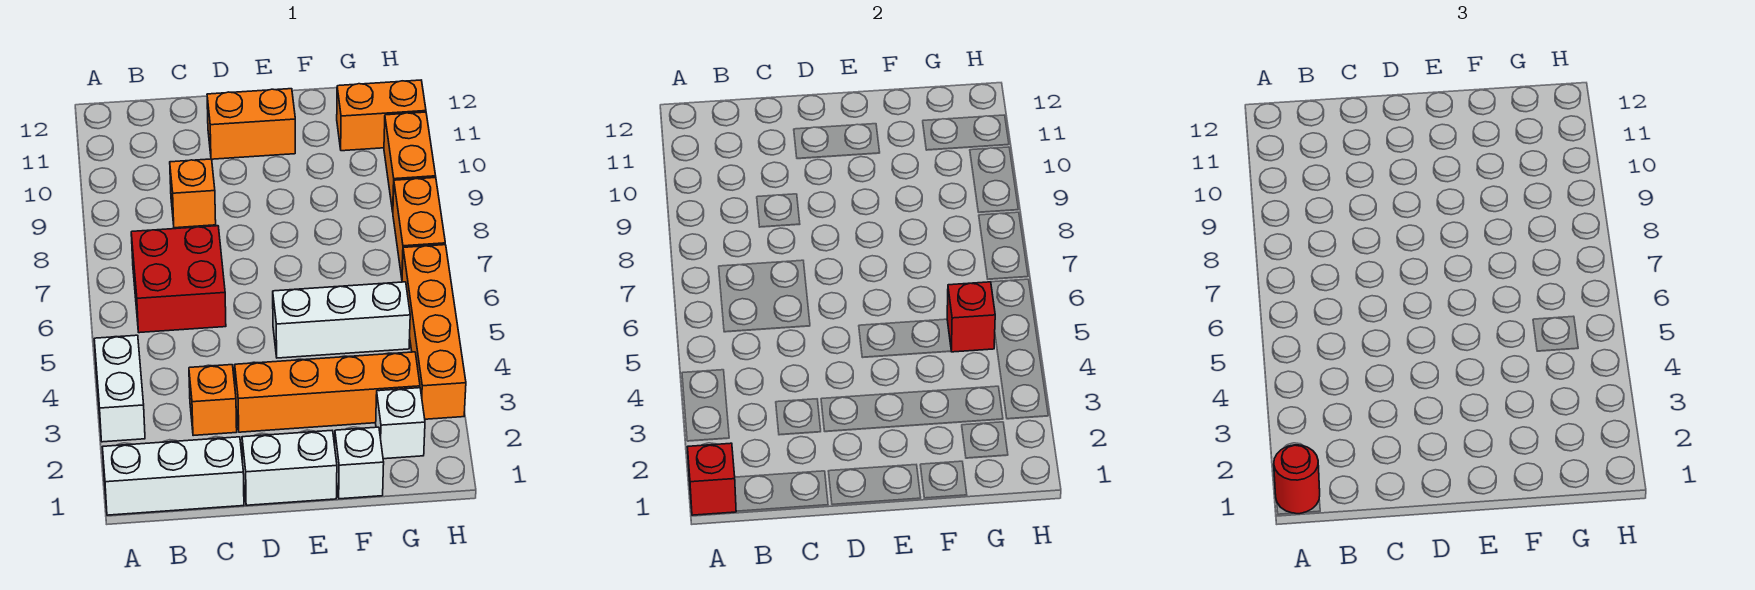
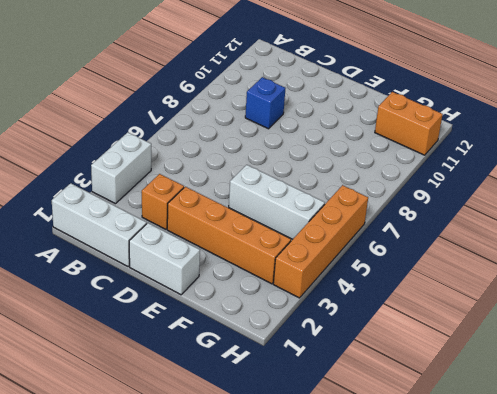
blue brick C9 level 1 -> orange brick C9 level 1
none -> red brick B6:C7 level 1
none -> orange brick D11:E11 level 1
none -> white brick F1 level 1

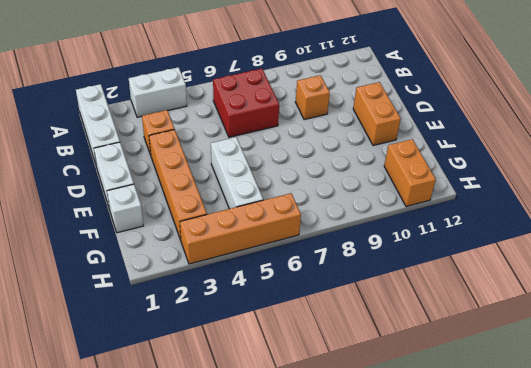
none -> white brick G2 level 1
none -> orange brick H7:H8 level 1
none -> orange brick H9:H10 level 1

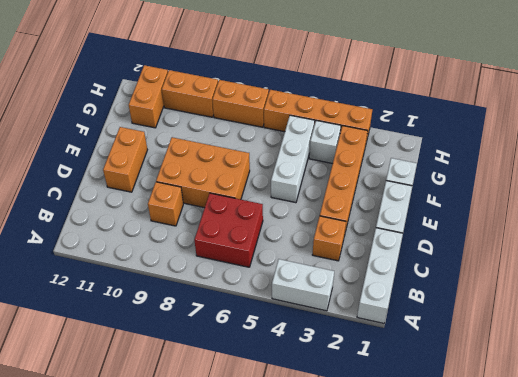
orange brick D7:E9 level 1 -> none
white brick G4 level 1 -> white brick G2 level 1
none -> red brick A1 level 2
none -> red brick G5 level 2
none -> red round brick A1 level 3

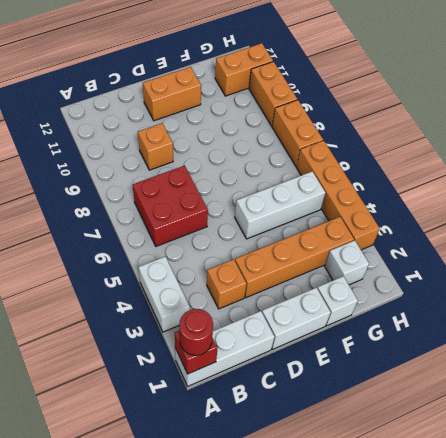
none -> red brick G5 level 2

